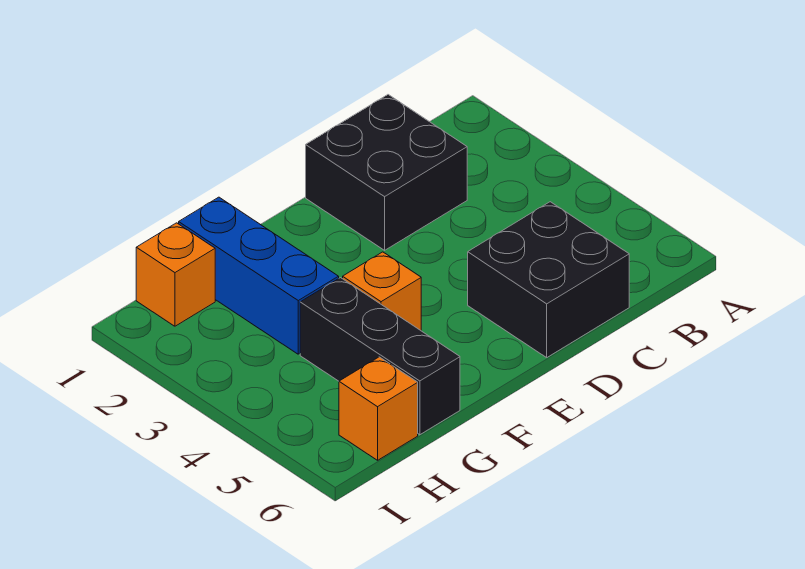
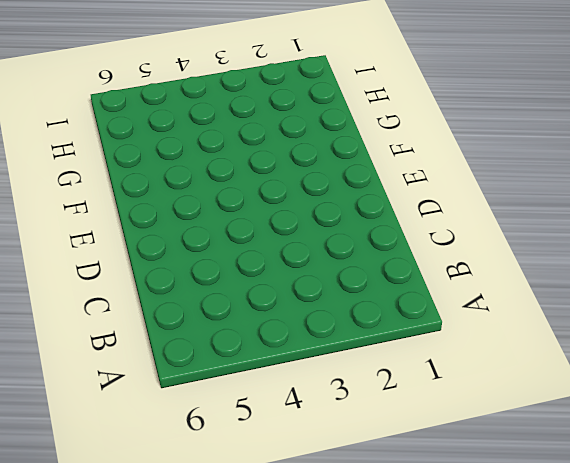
none -> black brick C1:D2 level 1
none -> black brick C5:D6 level 1

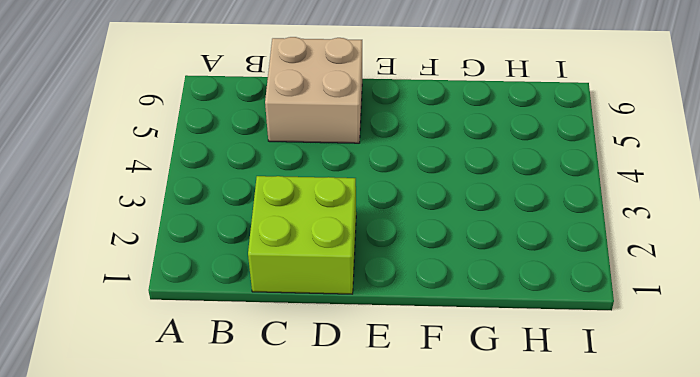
lime brick C1:D2 level 1 -> black brick C1:D2 level 1
tan brick C5:D6 level 1 -> black brick C5:D6 level 1
none -> orange brick F4 level 1
none -> blue brick G1:G3 level 1

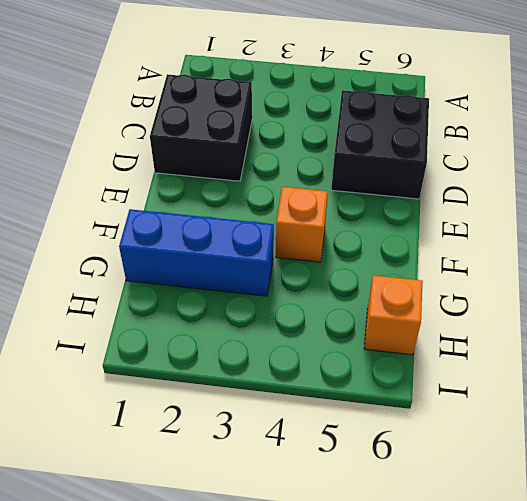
none -> black brick G4:G6 level 1
none -> orange brick H1 level 1

